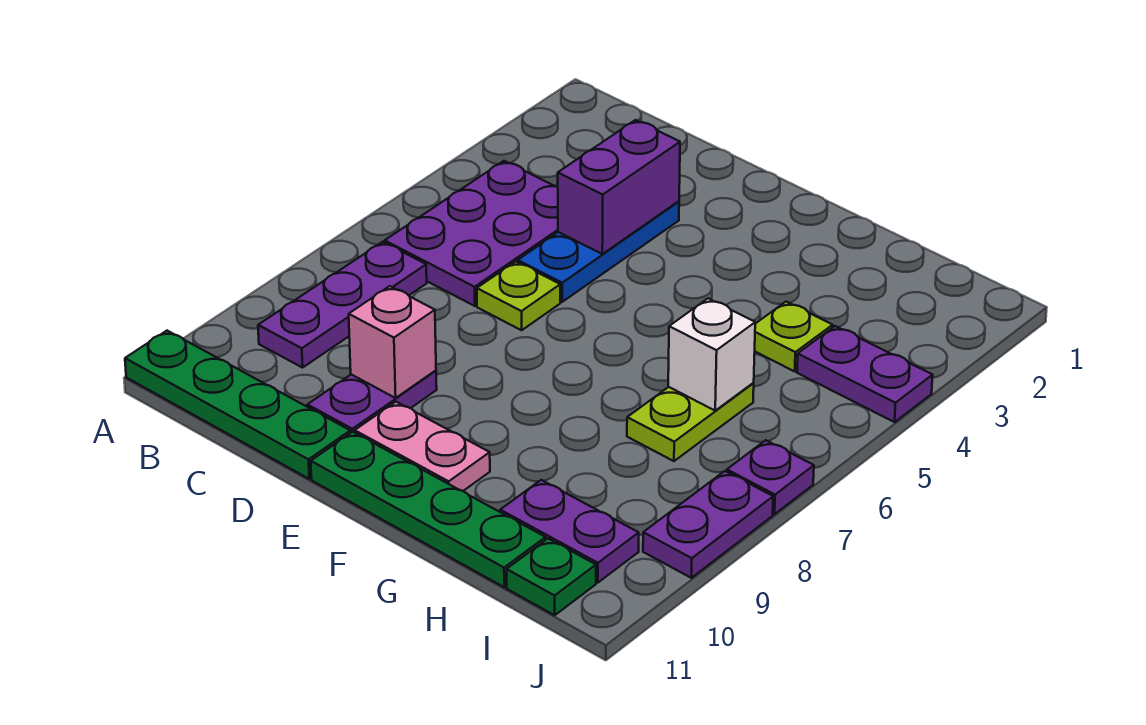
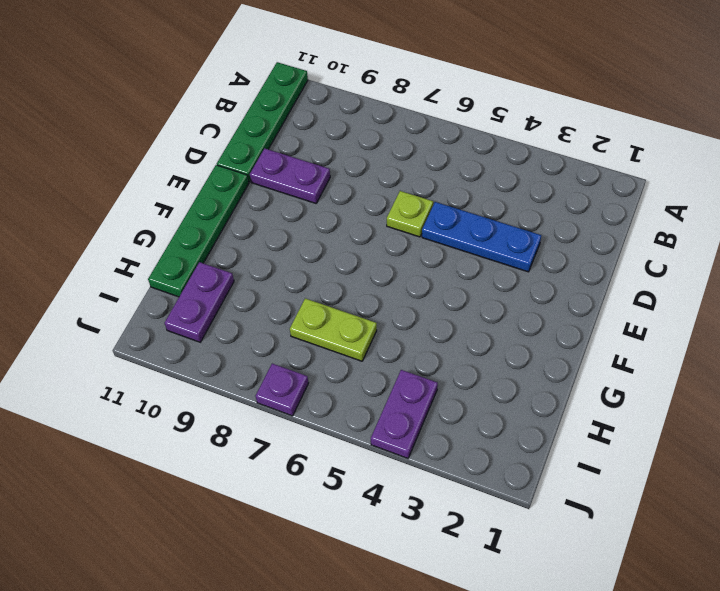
none -> purple plate B4:C6 level 1
none -> purple plate B7:B9 level 1
none -> pink plate E10:F10 level 1

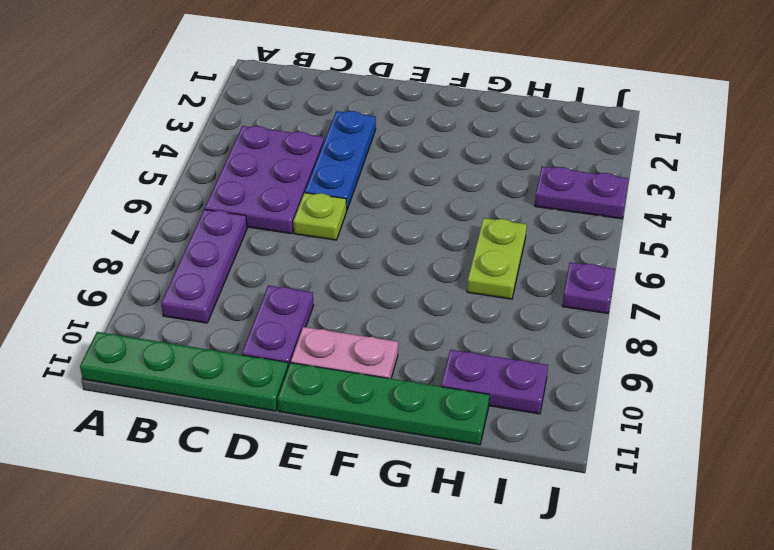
none -> lime plate H4 level 1
none -> green plate I11 level 1
none -> purple plate J8:J9 level 1

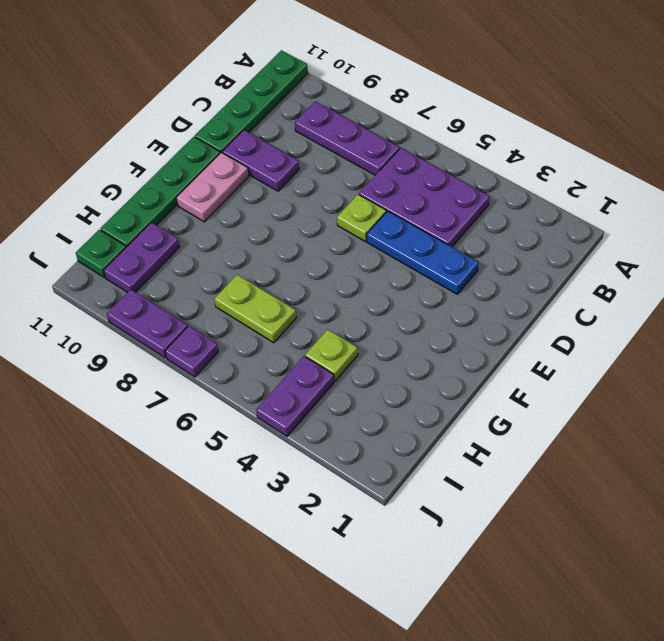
none -> purple brick D3:D4 level 2
none -> pink brick D9 level 2
none -> white brick H6 level 2

